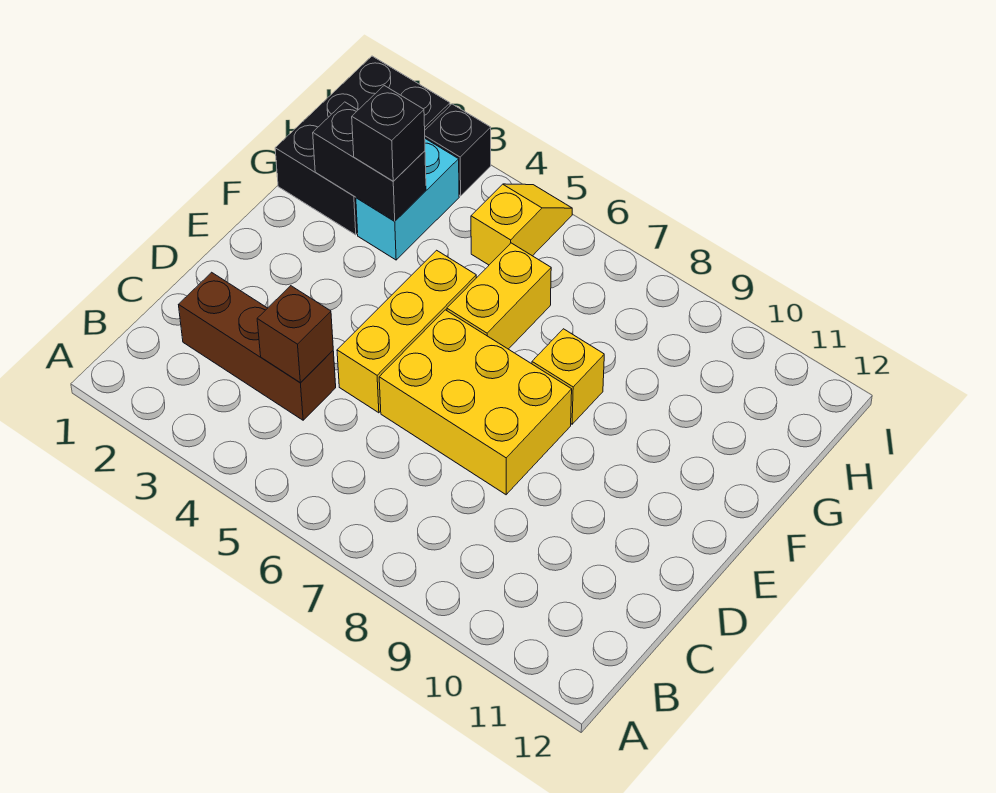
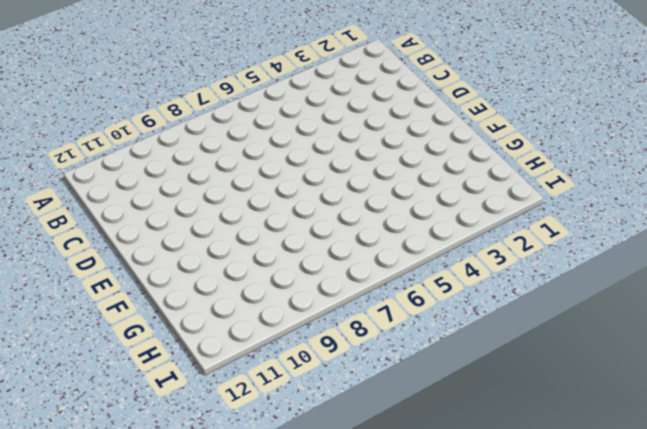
none -> brown brick C2:C4 level 1
none -> yellow brick D5:F5 level 1
none -> yellow brick D6:E8 level 1

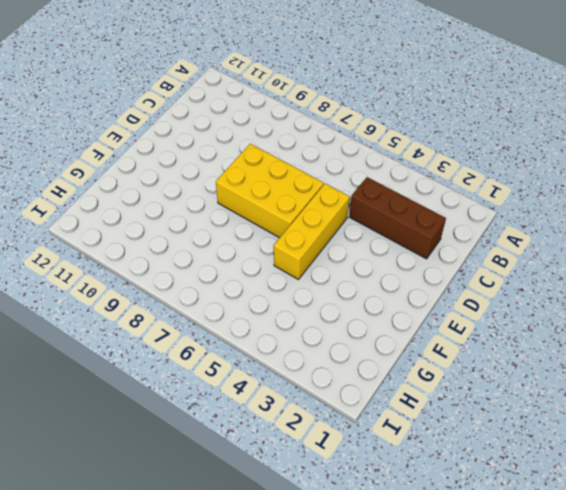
none -> yellow brick F6:G6 level 1
none -> yellow brick F8 level 1
none -> black brick G1:I2 level 1

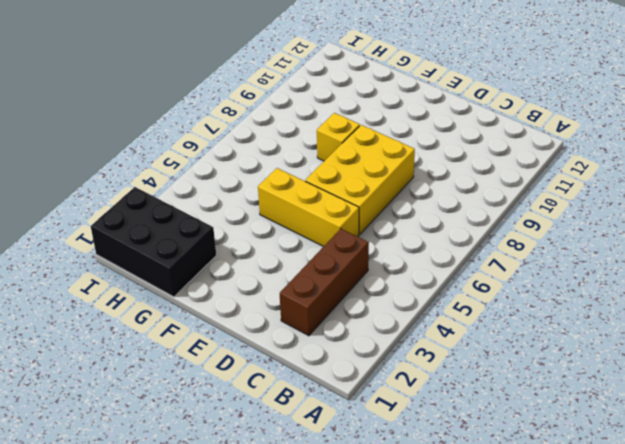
none -> yellow brick F6:G6 level 1
none -> cyan brick G3:H3 level 1
none -> yellow slope H5:I5 level 1 top H

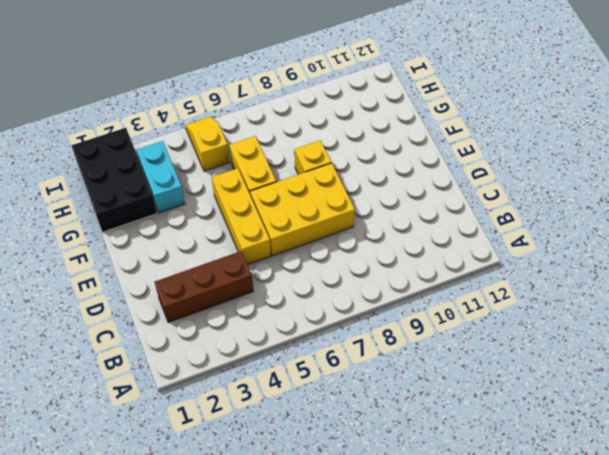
none -> black brick I3 level 1
none -> brown brick C4 level 2
none -> black brick G2:G3 level 2

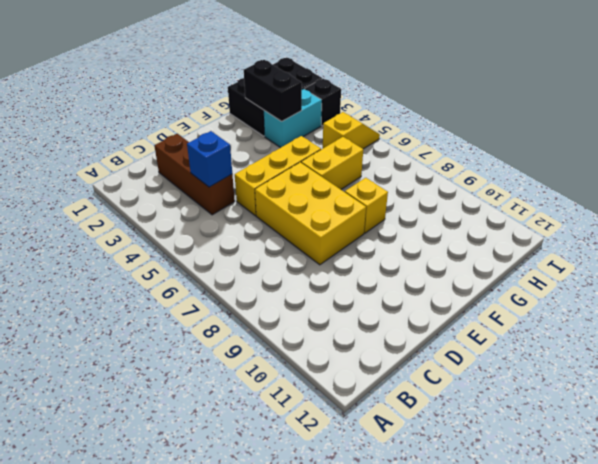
blue brick C4 level 2 -> brown brick C4 level 2
none -> black brick G3 level 3

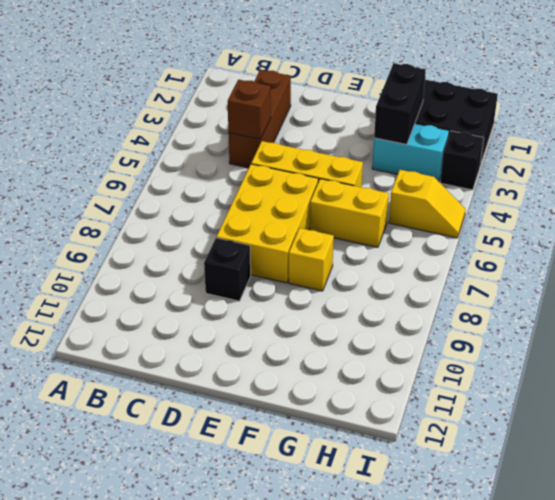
black brick D9 level 1 -> black brick G3 level 3

